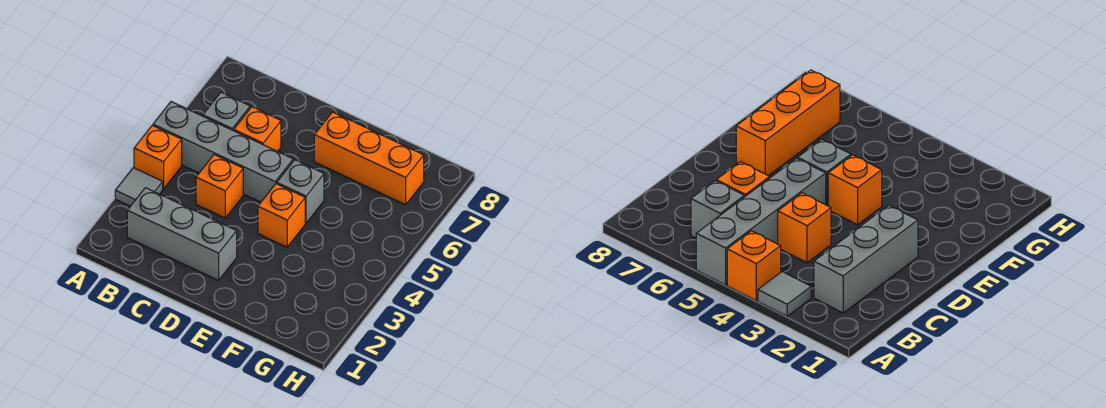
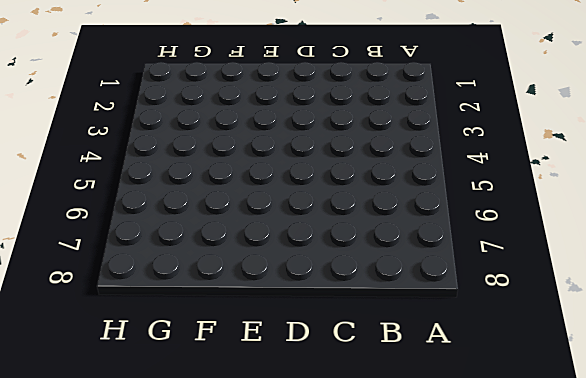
none -> grey tile A3 level 1
none -> orange brick A4 level 1

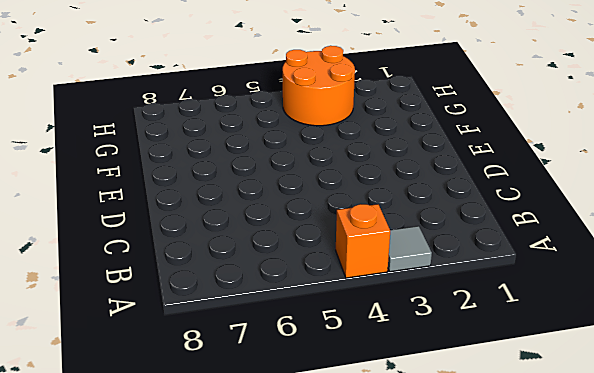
orange round brick G3:H4 level 1 -> none
none -> grey brick A5:D5 level 1
none -> grey brick B2:D2 level 1

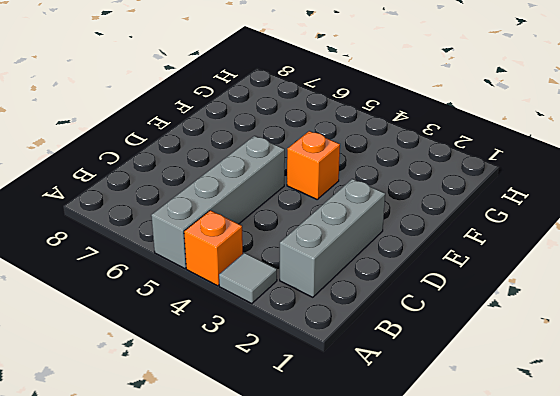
none -> grey brick B6 level 1
none -> orange brick C4 level 1

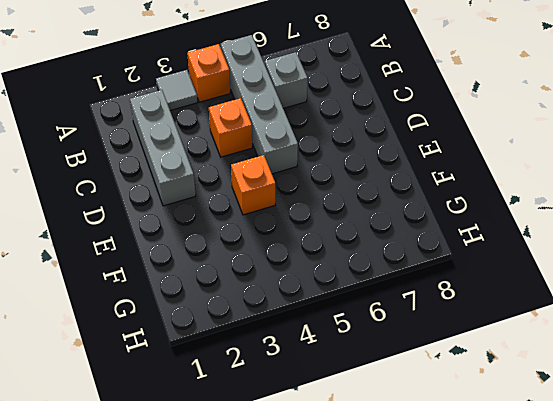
none -> orange brick C6 level 1
none -> grey brick E5 level 1

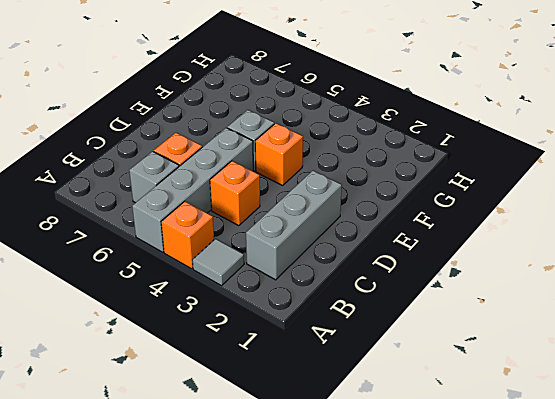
none -> orange brick E7:G7 level 1

